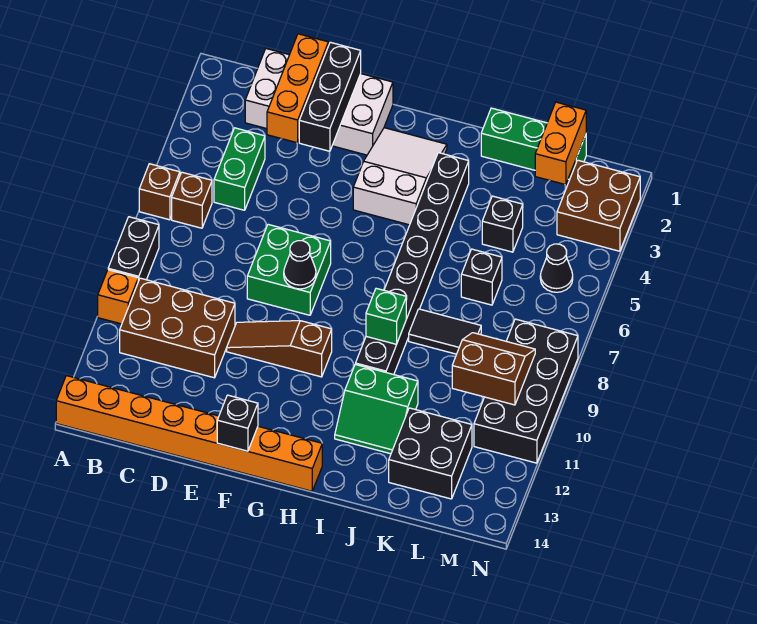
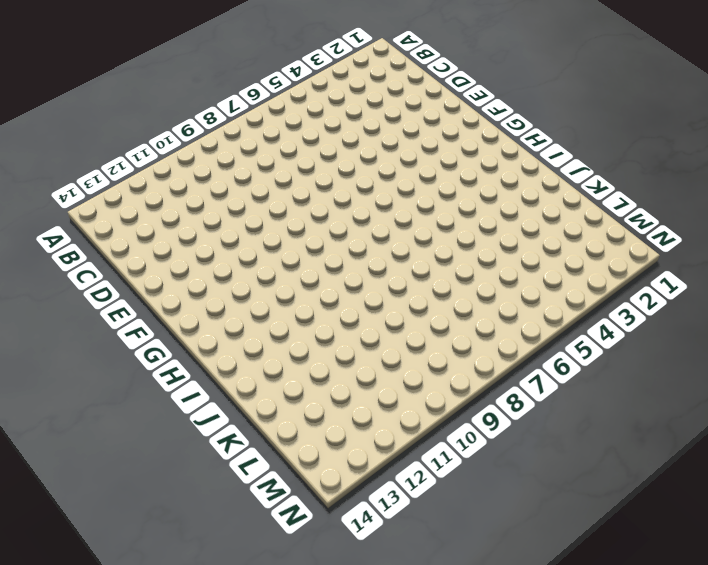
none -> brown brick A6 level 1
none -> black brick A8:A9 level 1
none -> orange brick A10 level 1

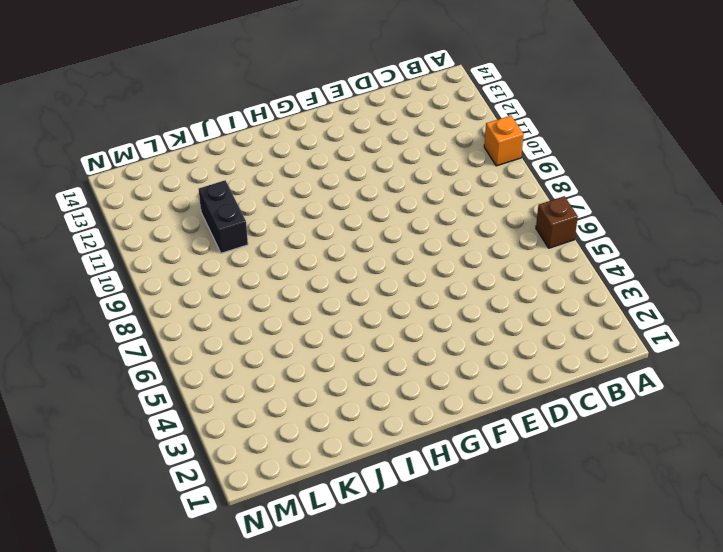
black brick K10:K11 level 1 -> black brick A8:A9 level 1
none -> orange brick A14:H14 level 1
none -> brown brick B6 level 1
none -> brown brick B10:D11 level 1

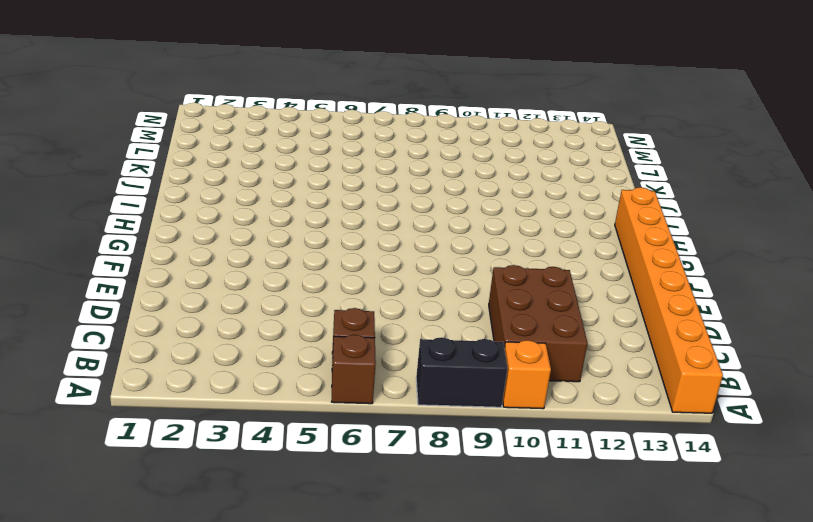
none -> white brick C1:F2 level 1
none -> green brick C4:C5 level 1
none -> green brick E7:F8 level 1

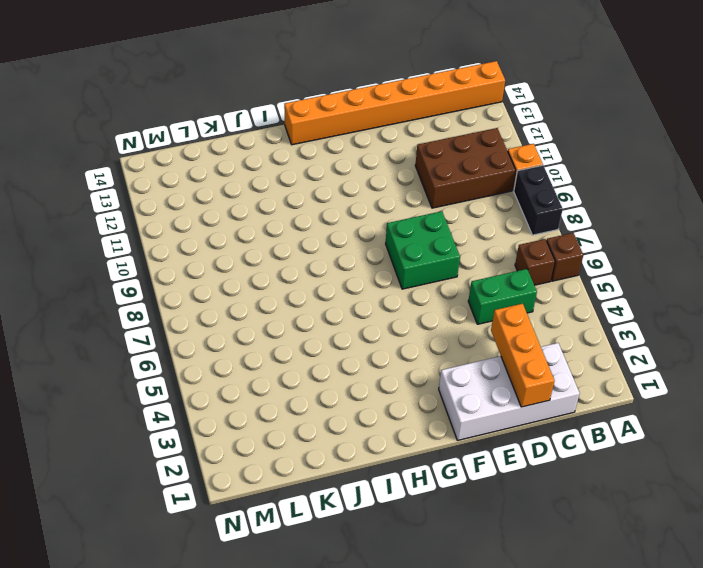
green brick C5:D5 level 1 -> green brick C4:C5 level 1
none -> brown slope E10:G10 level 1 top G
none -> white slope G2:H4 level 1 top 4
none -> black brick I3:I10 level 1

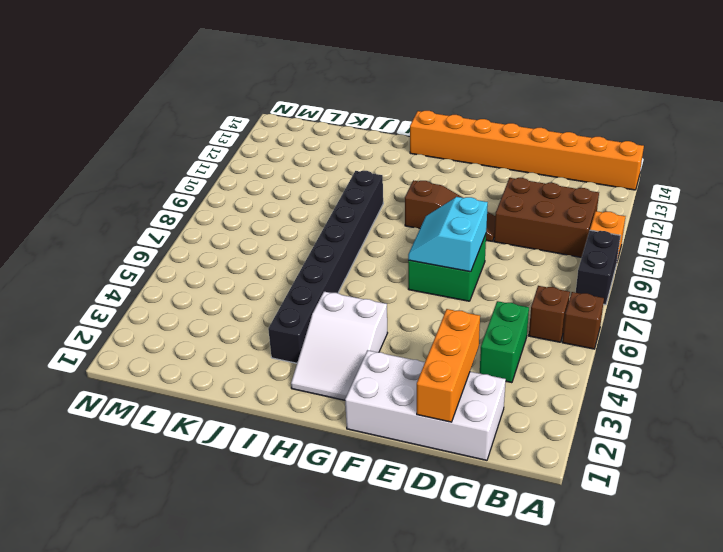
cyan slope E7:F8 level 2 top E -> black cone F8 level 2
none -> green slope I11:J12 level 1 top 11
none -> green brick J1:L1 level 1
none -> black tile J8:K8 level 1

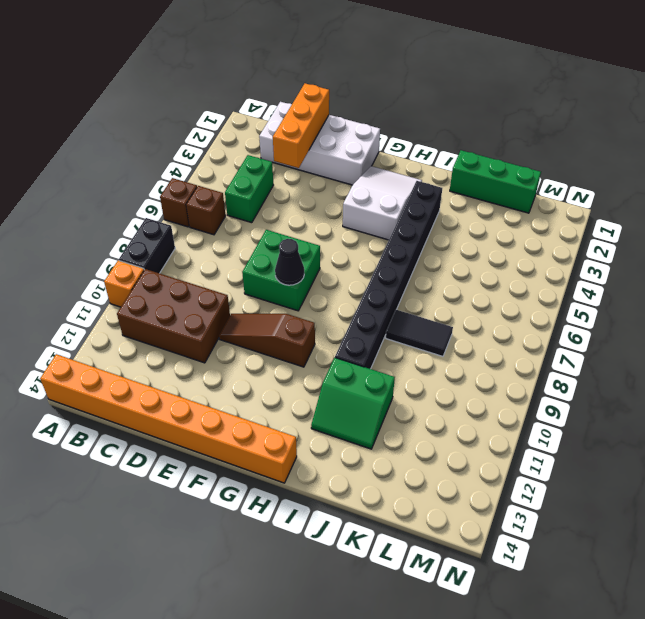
none -> black brick K4 level 1
none -> black brick K6 level 1
none -> black brick K12:L13 level 1

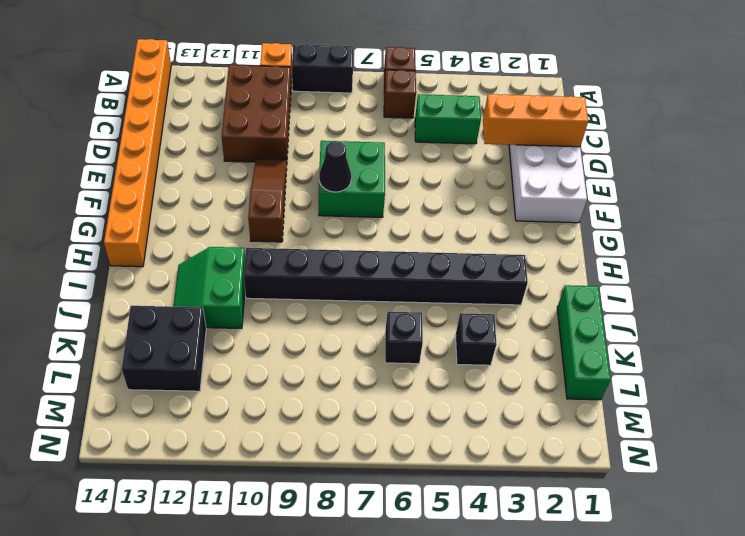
none -> white slope G2:H4 level 1 top 4
none -> black tile J8:K8 level 1
none -> brown brick M2:N3 level 1

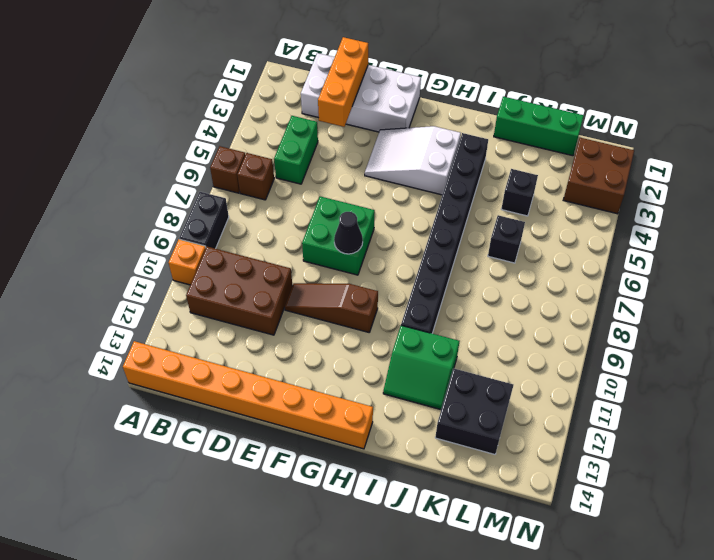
white slope F3:H4 level 1 top H -> white slope G2:H4 level 1 top 4
none -> black tile J8:K8 level 1
none -> black cone M5 level 1
none -> black brick M8:N11 level 1

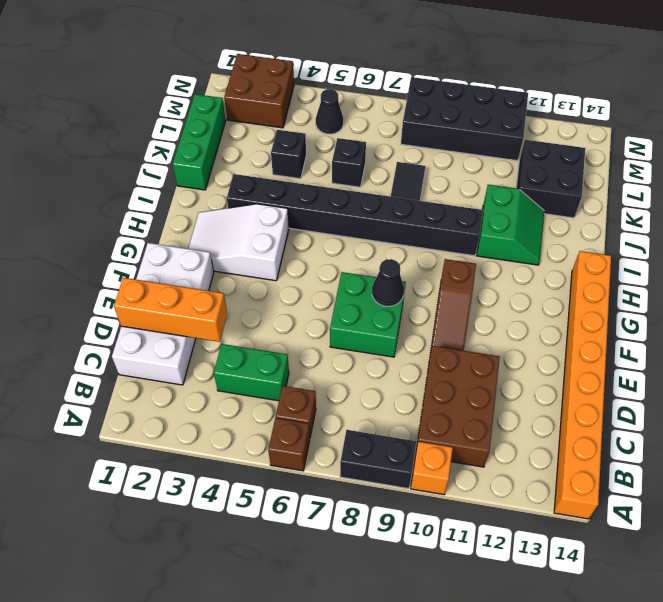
none -> black brick E1:E3 level 2
none -> black brick F14 level 2
none -> green brick I9 level 2

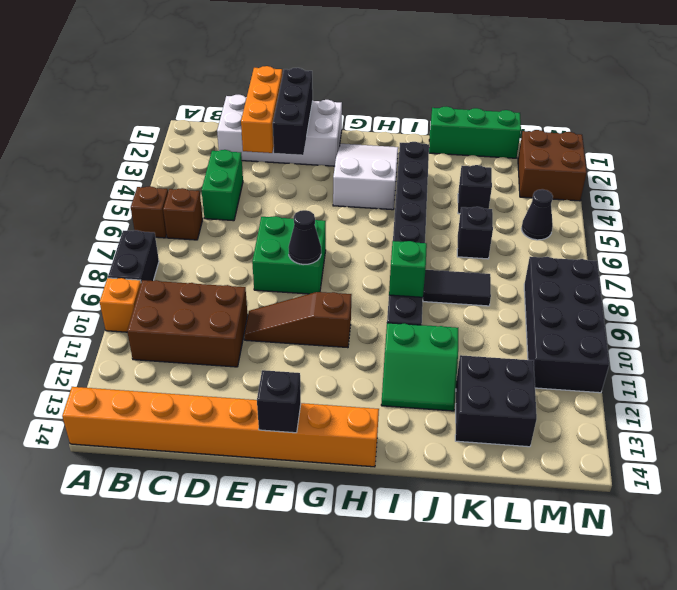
none -> orange brick L1:L2 level 2
none -> brown slope L9:M10 level 2 top 10

